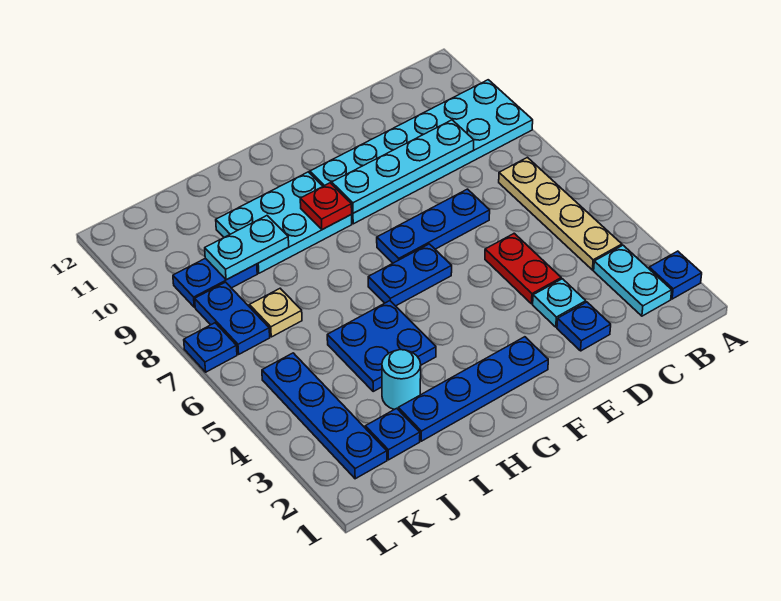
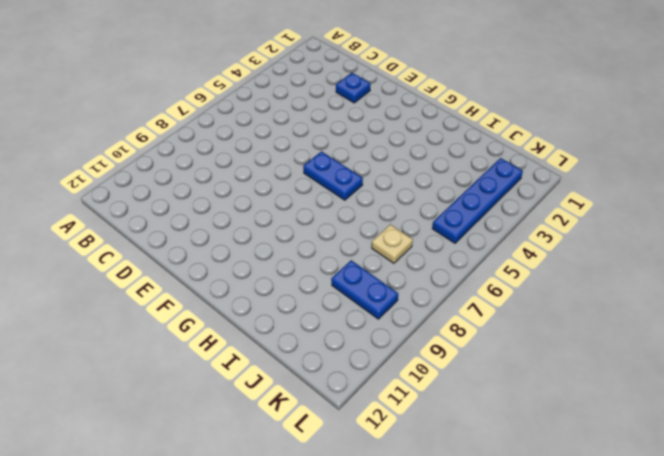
none -> blue plate A2 level 1
none -> cyan plate A9:F10 level 1
none -> cyan plate B2:B3 level 1

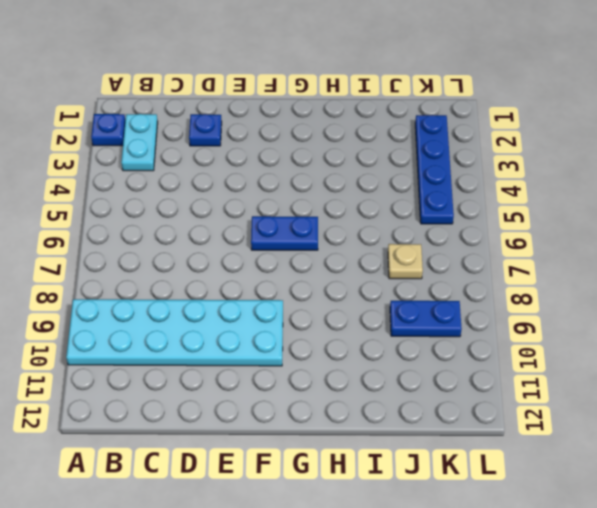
none -> tan plate B4:B7 level 1
none -> cyan plate D3 level 1
none -> red plate D4:D5 level 1

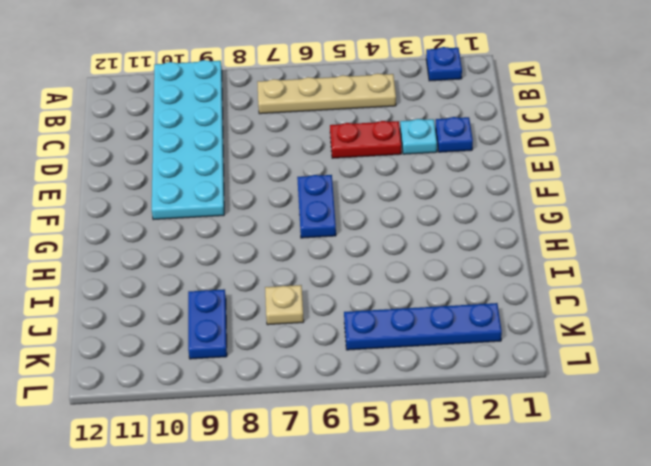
none -> cyan plate B2:B3 level 1
none -> blue plate D7:F7 level 1
none -> blue plate F2:I2 level 1

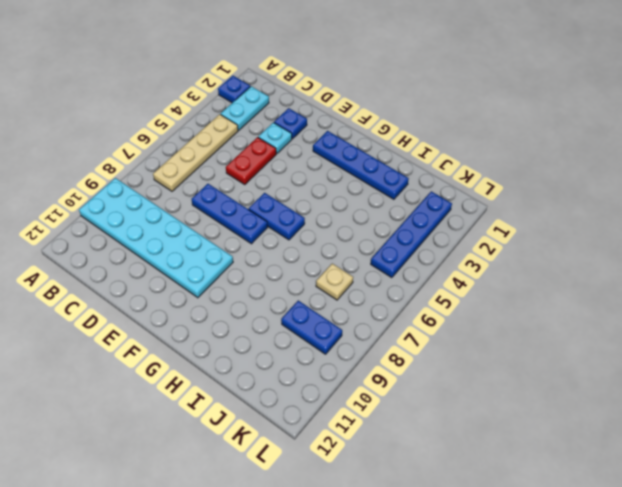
none -> cyan plate G9:I10 level 1
none -> blue plate H4:I5 level 1
none -> cyan round brick I3 level 1

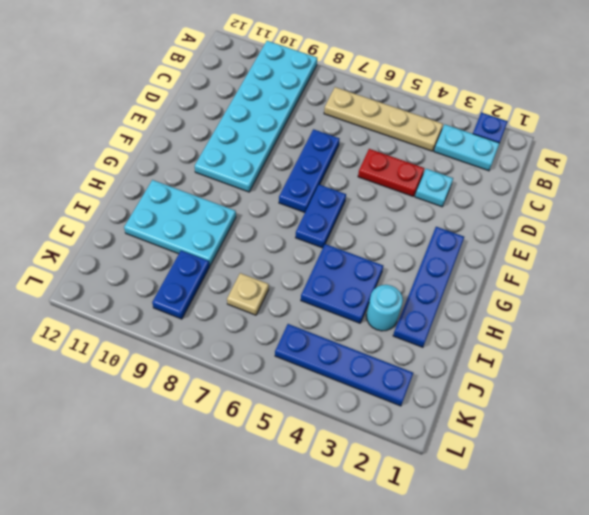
cyan plate H9:I11 level 1 -> cyan plate G9:I10 level 1
none -> blue plate D2 level 1
none -> blue plate J2 level 1
none -> blue plate K7:K8 level 1

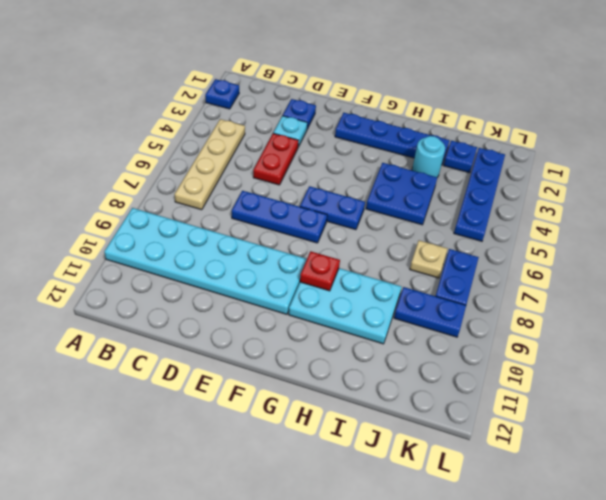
none -> cyan plate B2:B3 level 1
none -> blue plate L7 level 1
none -> cyan plate C9:F9 level 2

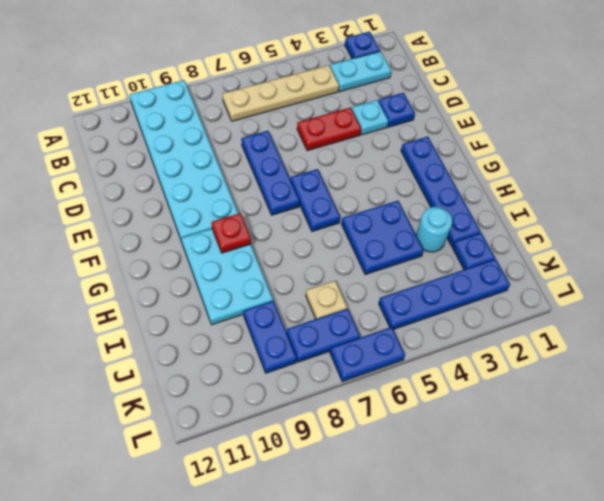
blue plate L6:L7 level 1 -> blue plate L7 level 1
none -> cyan plate C9:F9 level 2
none -> cyan plate I9:J9 level 2

